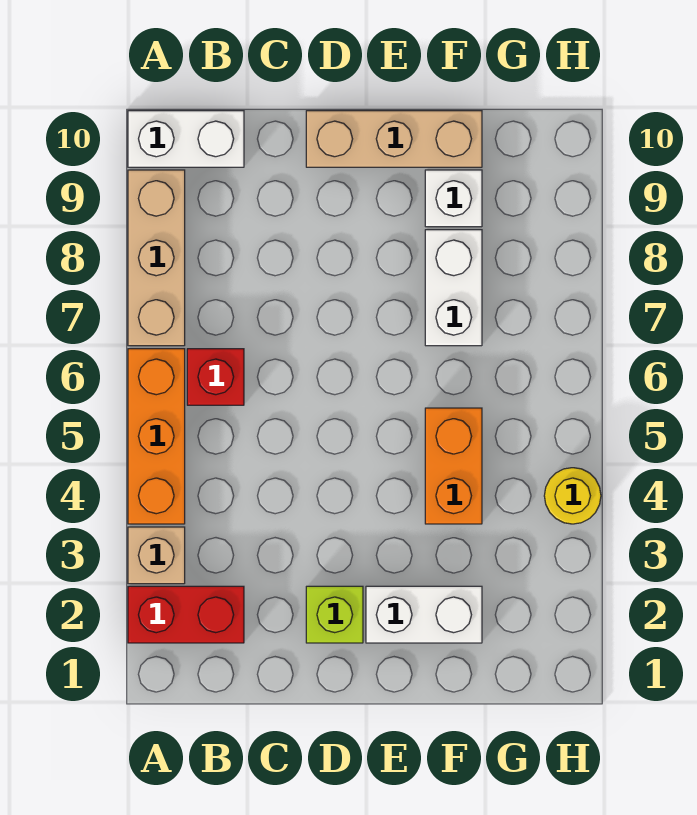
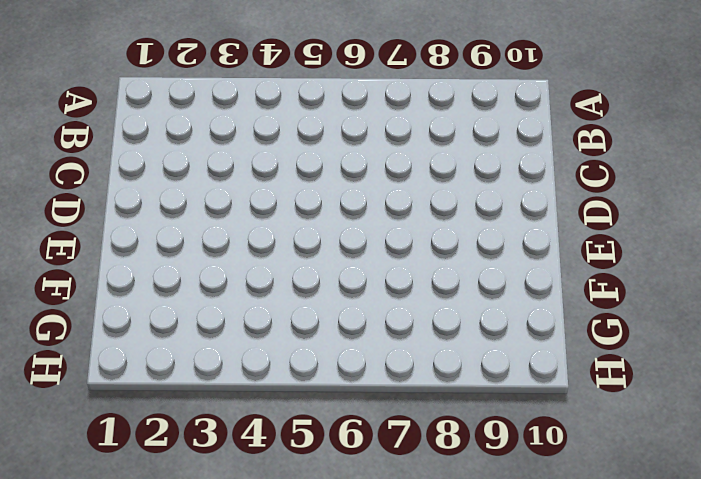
none -> red brick A2:B2 level 1
none -> tan brick A3 level 1
none -> orange brick A4:A6 level 1

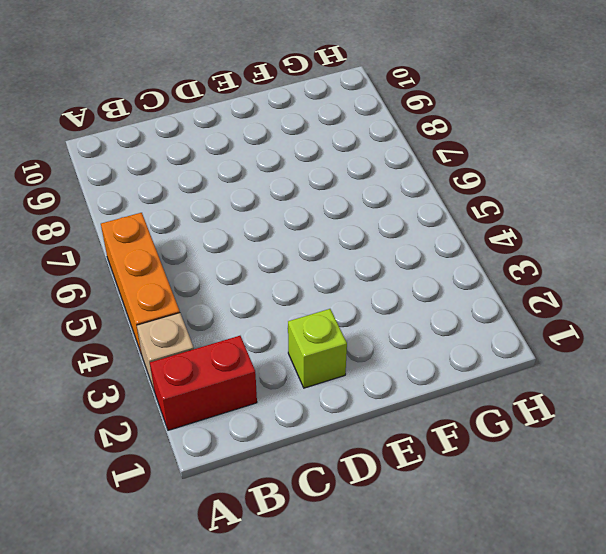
none -> tan brick A7:A9 level 1
none -> white brick A10:B10 level 1
none -> red brick B6 level 1

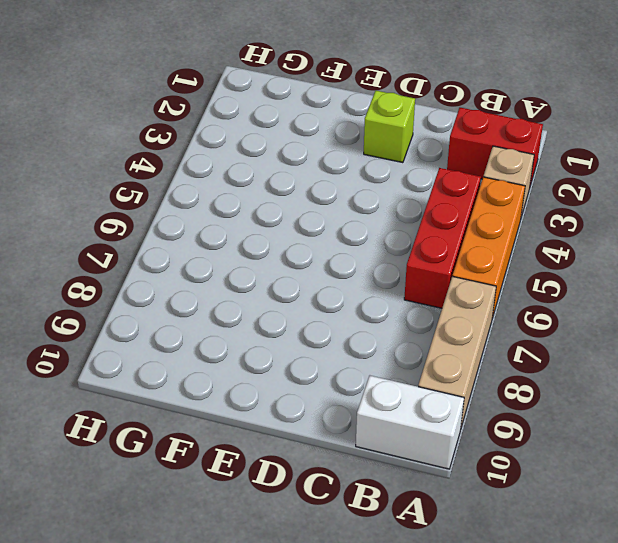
red brick B4:B6 level 1 -> red brick B6 level 1
none -> tan brick D10:F10 level 1
none -> white brick E2:F2 level 1
none -> orange brick F4:F5 level 1

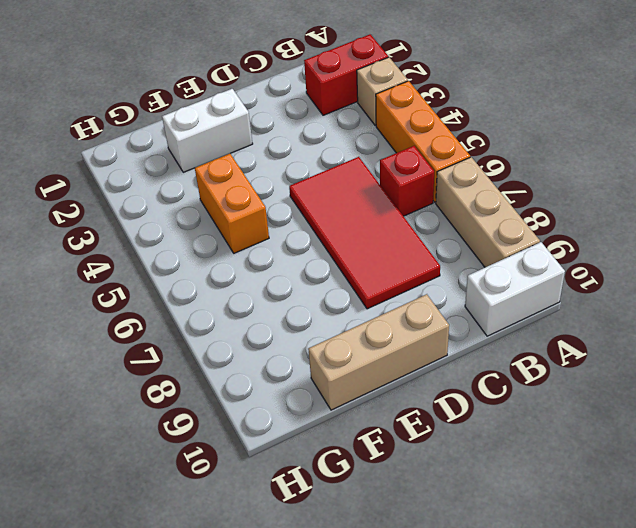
red tile C5:D8 level 1 -> none
none -> lime brick D2 level 1
none -> white brick F7:F8 level 1
none -> white brick F9 level 1

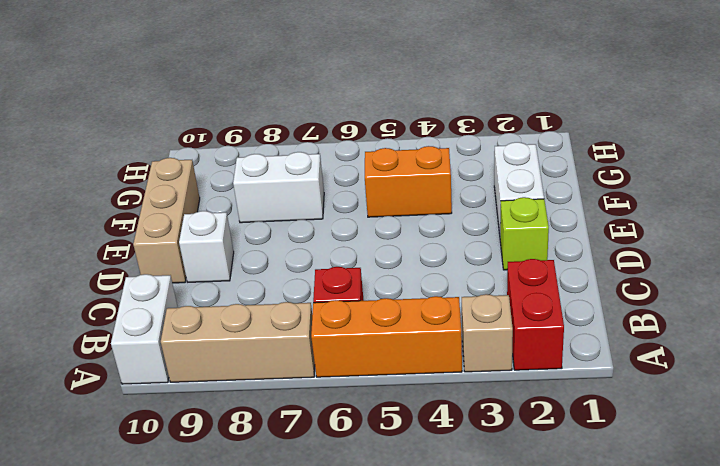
white brick D9 level 1 -> white brick F9 level 1
none -> yellow round brick H4 level 1

